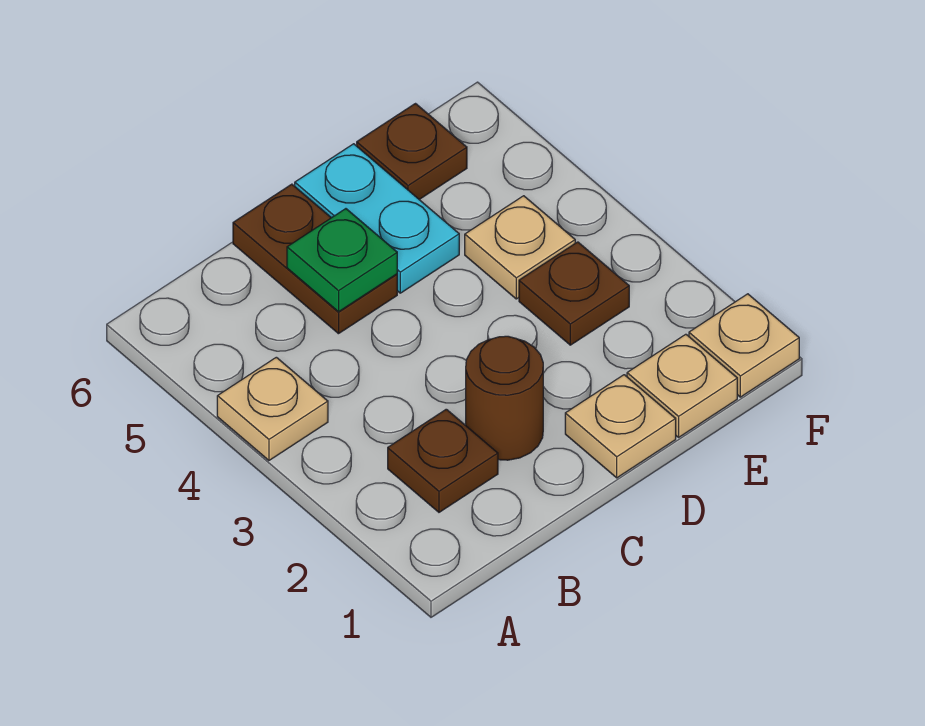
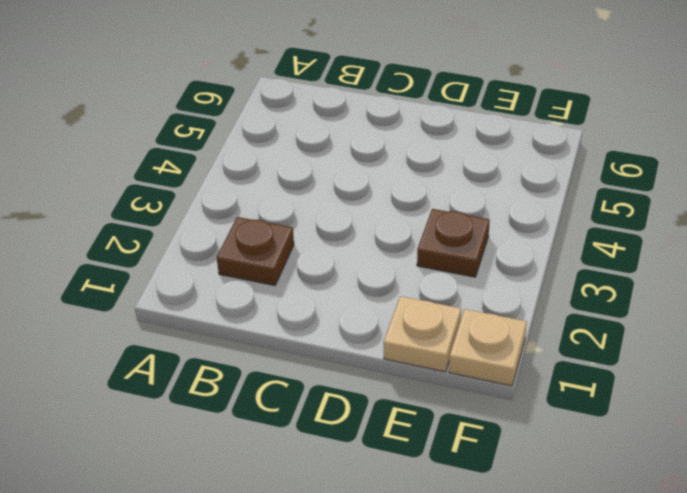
none -> tan plate A4 level 1
none -> brown round brick C2 level 1
none -> brown plate C5:C6 level 1

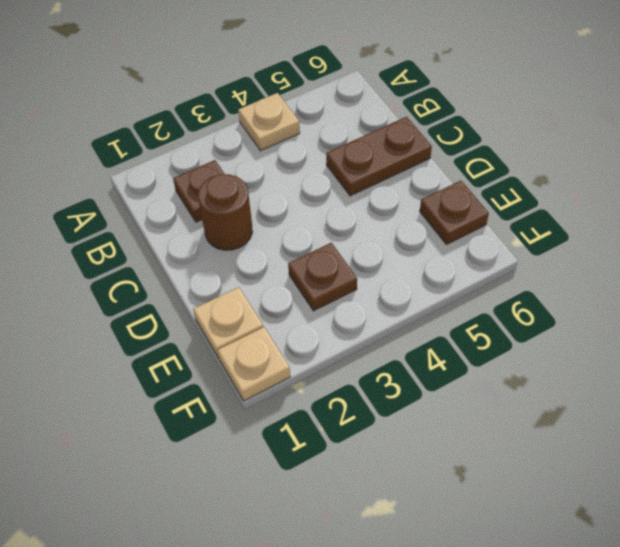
none -> tan plate D1 level 1
none -> cyan plate D5:D6 level 1
none -> tan plate E4 level 1

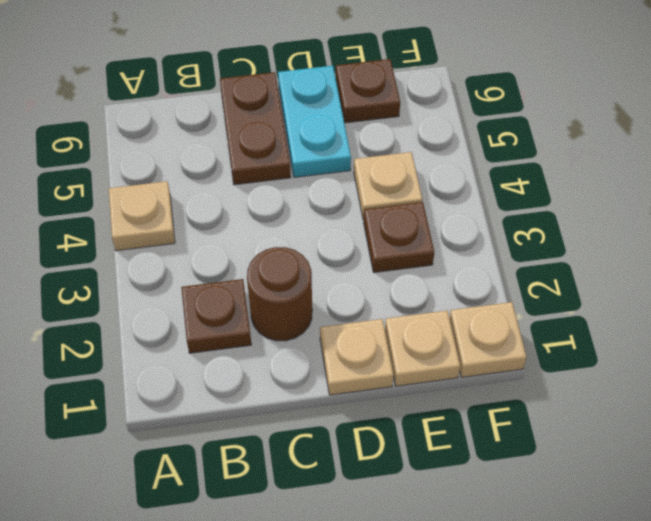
none -> green plate C5 level 2

